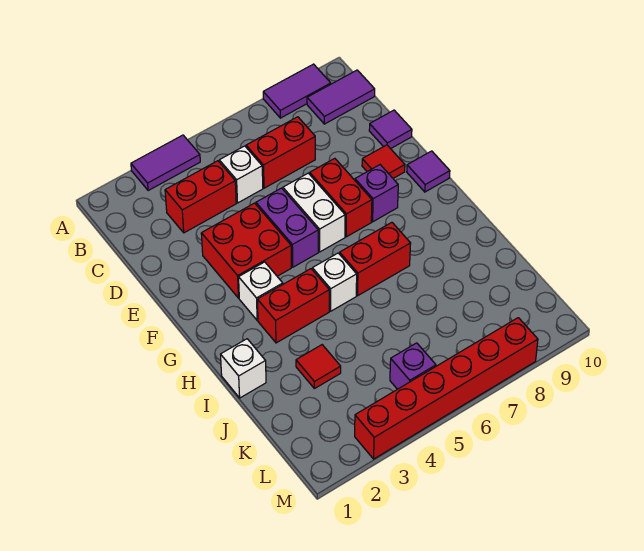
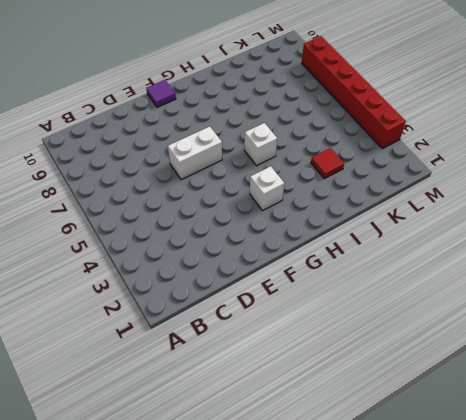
none -> purple tile A3:A4 level 1
none -> purple tile A8:A9 level 1
none -> purple tile B9:B10 level 1

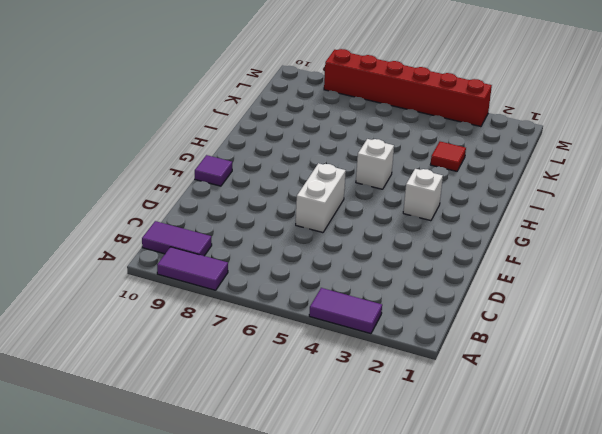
none -> red brick C3:C4 level 1
none -> white brick C5 level 1
none -> red brick C6:C7 level 1

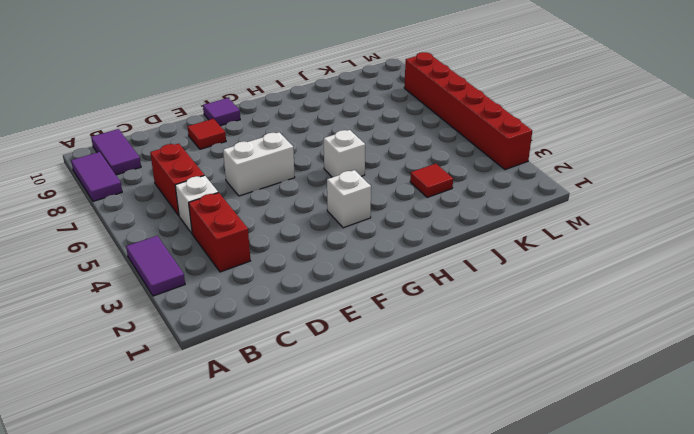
none -> purple tile D10 level 1
none -> red brick E3:F4 level 1
none -> purple brick E5:F5 level 1

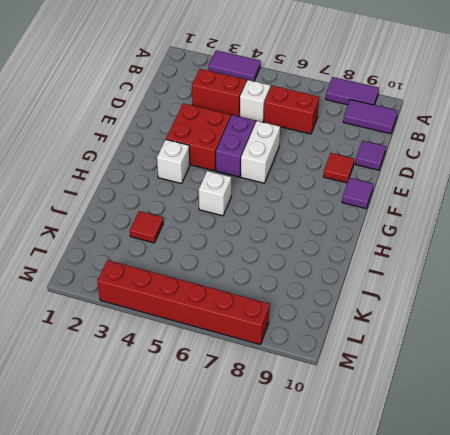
none -> red brick E7:F7 level 1
none -> purple brick F8 level 1
none -> red brick H3:H4 level 1

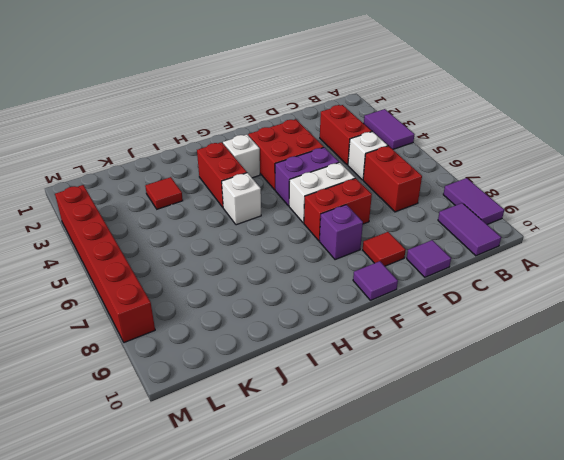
none -> red brick H6:H7 level 1
none -> white brick I1 level 1
none -> purple brick L5 level 1

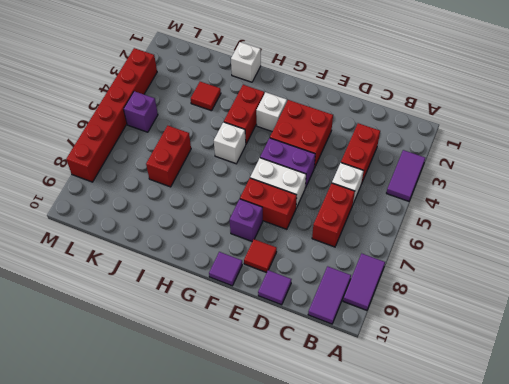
red brick J6:J7 level 1 -> red brick H6:H7 level 1

